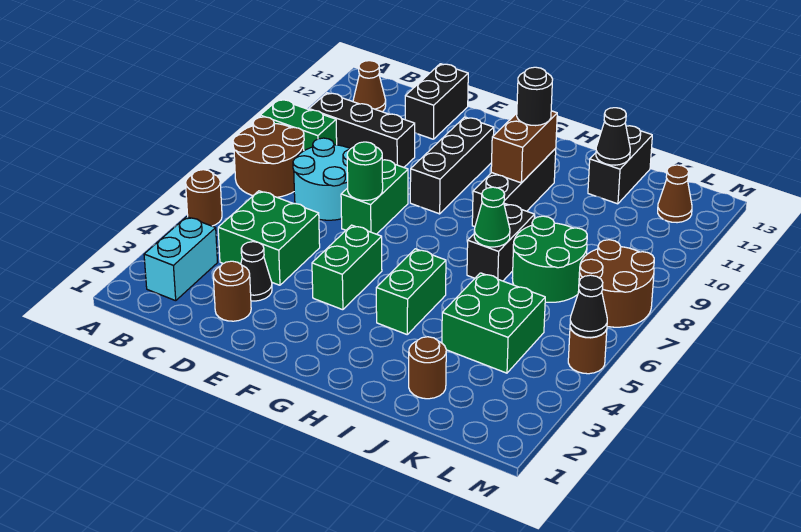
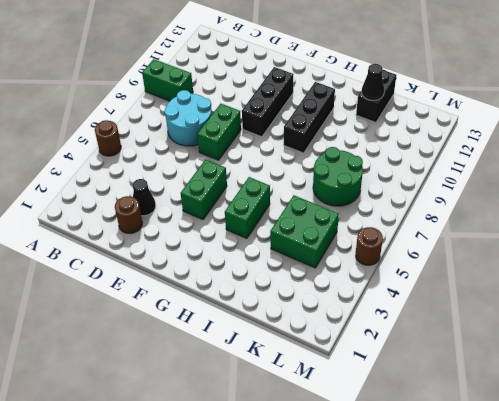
none -> brown round brick A7:B8 level 1
none -> cyan brick B2:B3 level 1
none -> black brick B10:D10 level 1
none -> brown cone B12 level 1

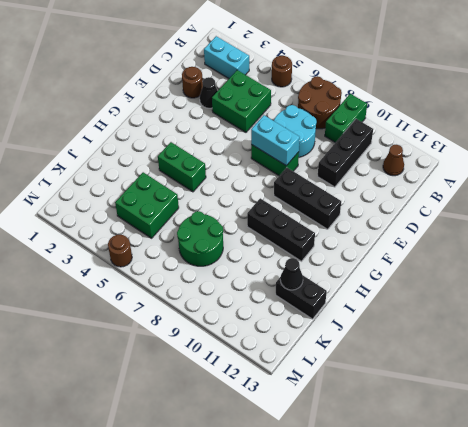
cyan brick E7:E8 level 2 -> green round brick E7 level 2
none -> black brick D12:D13 level 1
none -> green brick F4:F5 level 1
none -> black brick I7:I8 level 1
none -> brown round brick J2 level 1

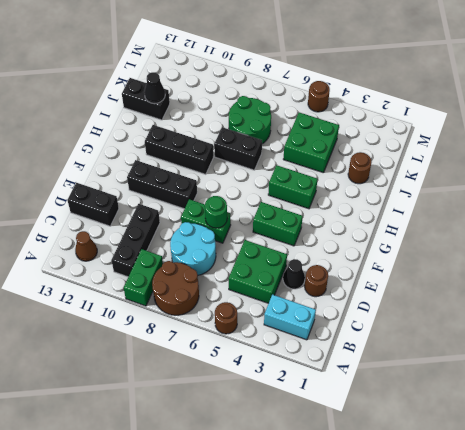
none -> brown round brick L7:M8 level 1
none -> brown cone L12 level 1
none -> brown brick H10:H11 level 2
none -> green cone I7 level 2

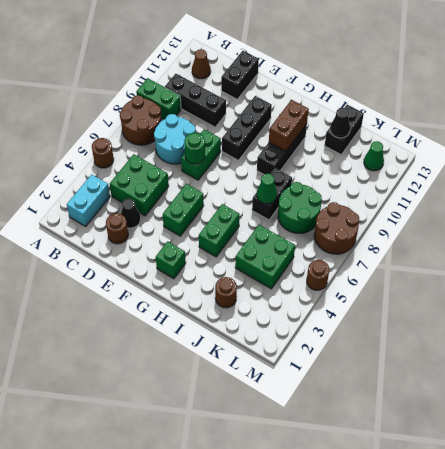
green brick G2 level 1 -> none
green cone L12 level 1 -> brown cone L12 level 1
none -> black cone M5 level 2
none -> black round brick H11 level 3

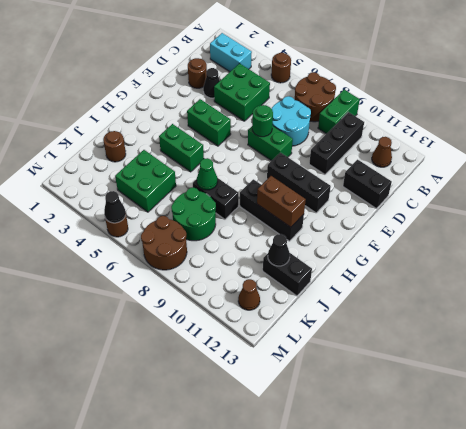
none -> black round brick H11 level 3

